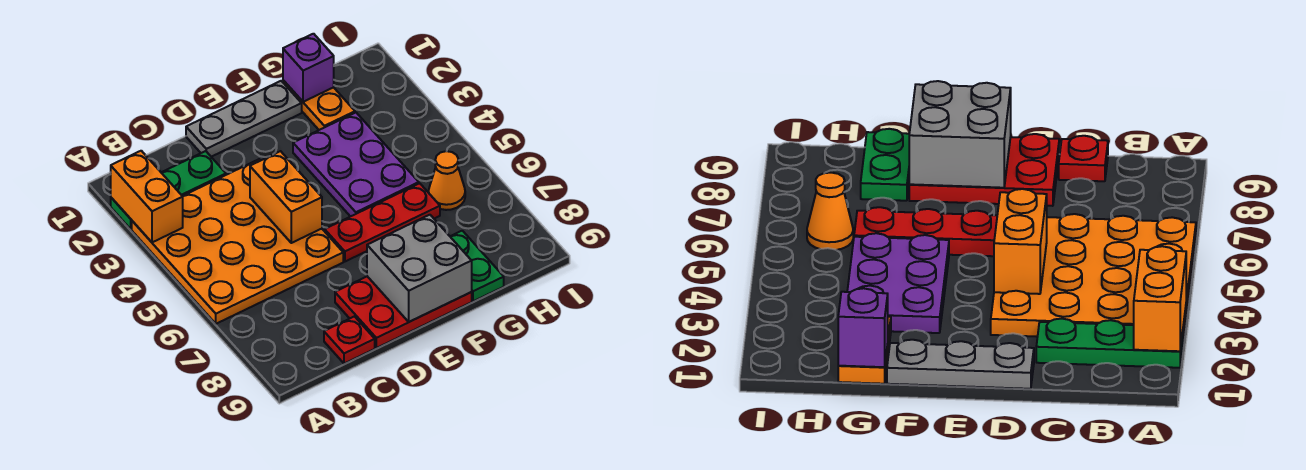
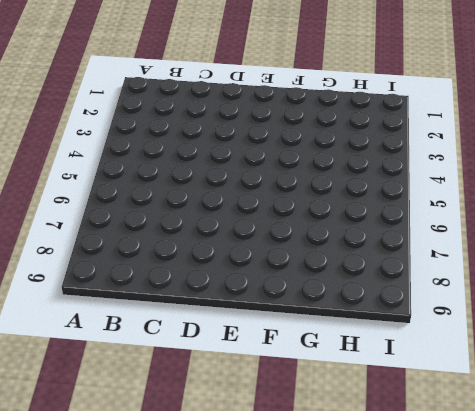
none -> green plate A2:C2 level 1
none -> orange plate A3:D6 level 1
none -> red plate C9 level 1

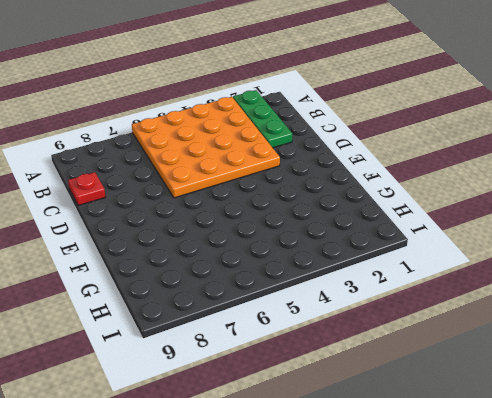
none -> grey plate D1:F1 level 1
none -> red plate D8:F9 level 1
none -> red plate E6:G6 level 1

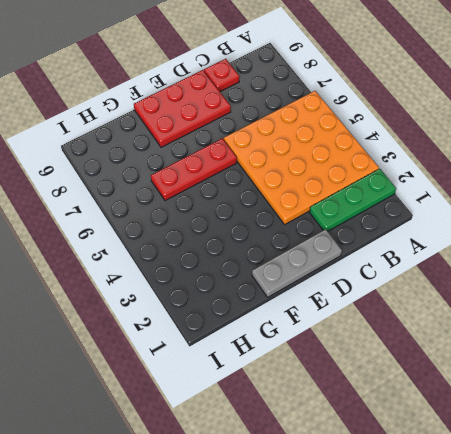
none -> purple plate F3:G5 level 1
none -> orange plate G1:G2 level 1
none -> green plate G8:G9 level 1

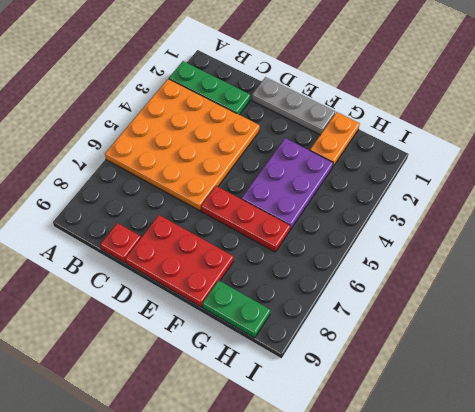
green plate G9:H9 level 1 -> green plate G8:G9 level 1
none -> orange cone H6 level 1
none -> orange brick A2:A3 level 2
none -> orange brick D4:D5 level 2

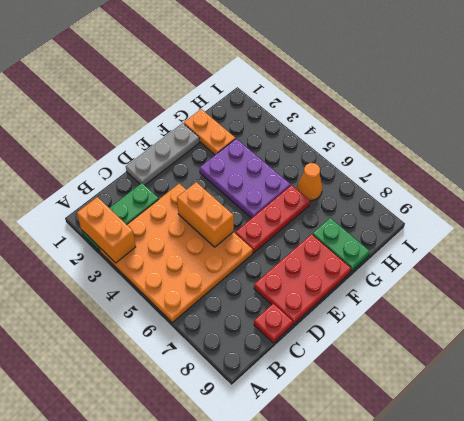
none -> grey brick E8:F9 level 2
none -> purple brick G1 level 2

